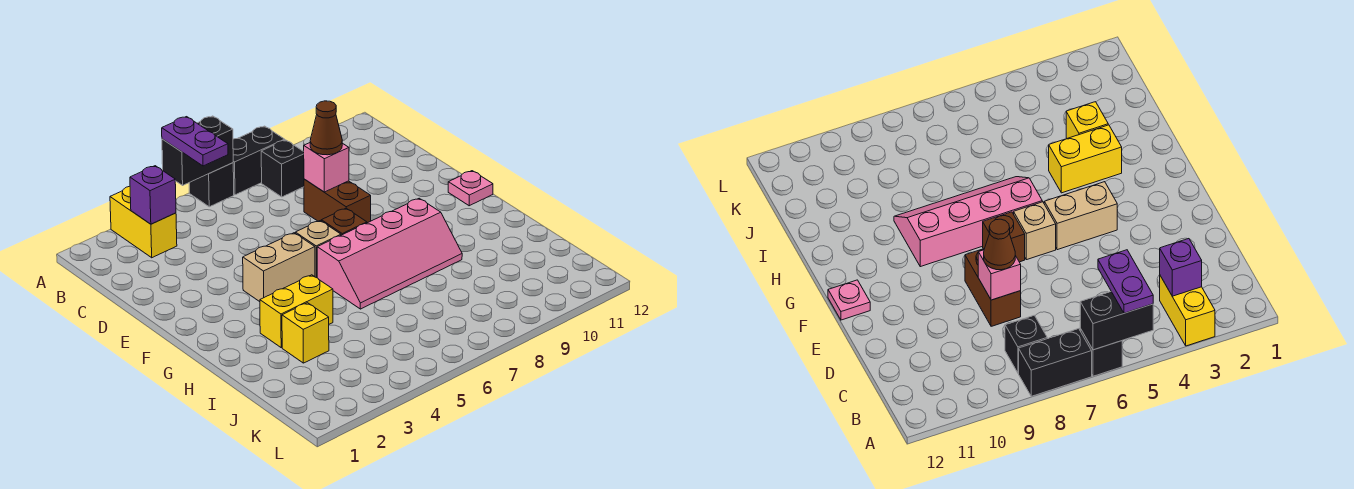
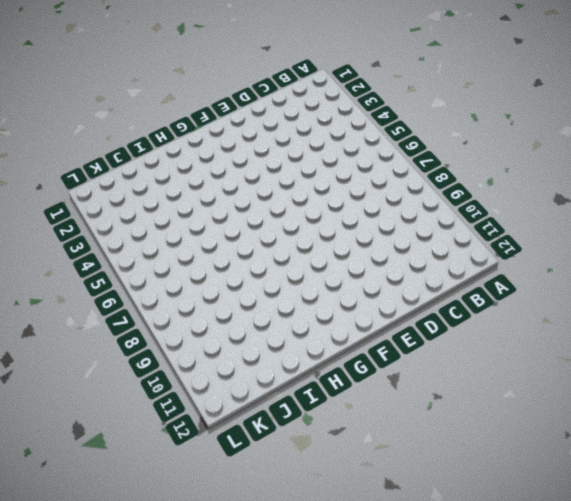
none -> yellow brick A3:B3 level 1
none -> black brick A6 level 1
none -> black brick A7:A8 level 1

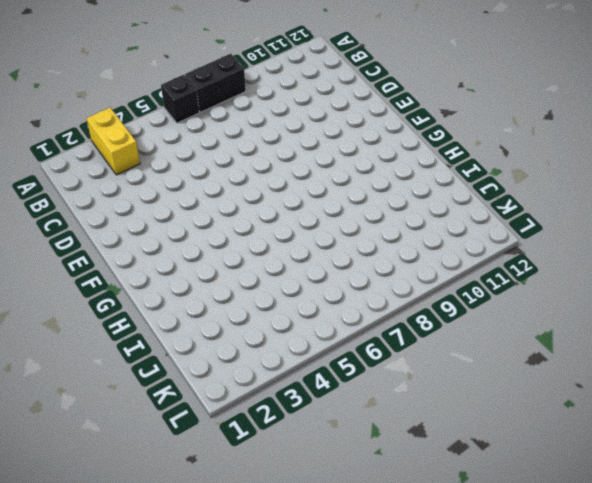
none -> black brick B8 level 1
none -> brown brick D8:E8 level 1
none -> tan brick F4:F5 level 1

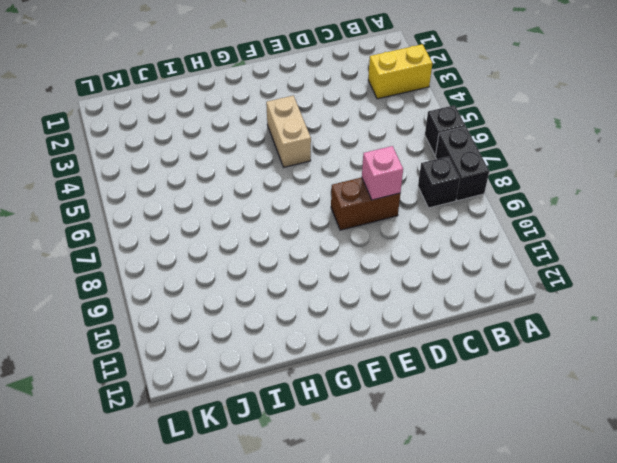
none -> tan brick F6 level 1
none -> brown brick F7 level 1
none -> pink plate F12 level 1

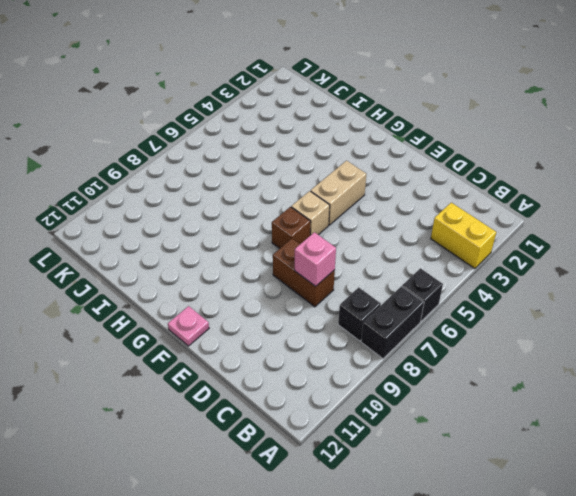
none -> pink slope G6:H9 level 1 top G
none -> yellow brick H3:H4 level 1
none -> yellow brick I3 level 1

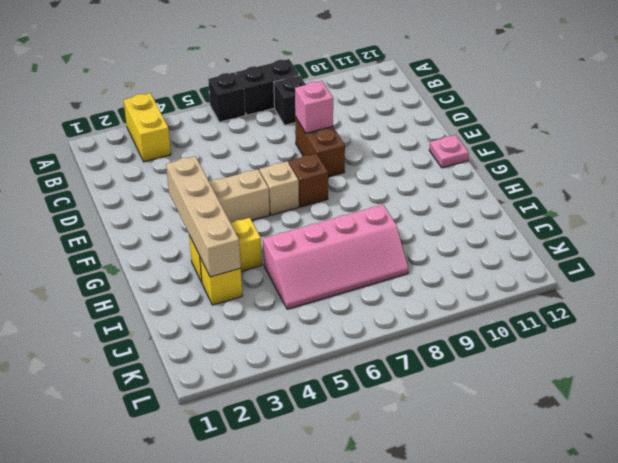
tan brick F3:I3 level 2 -> none
pink slope I5:J8 level 1 top I -> pink slope G6:H9 level 1 top G
none -> black brick A5:A6 level 2
none -> purple brick B3 level 2
none -> purple plate A5:B5 level 3

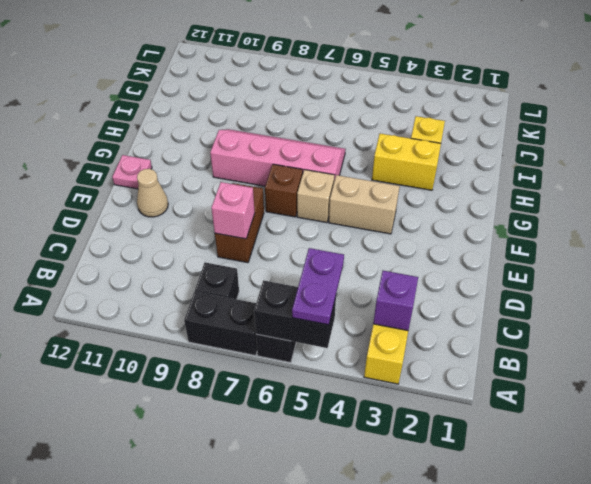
tan cone E11 level 1 -> none
none -> brown cone D8 level 3

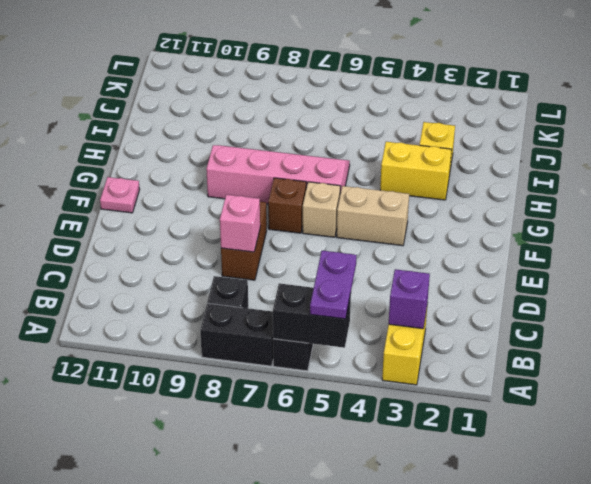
none -> brown cone D8 level 3

